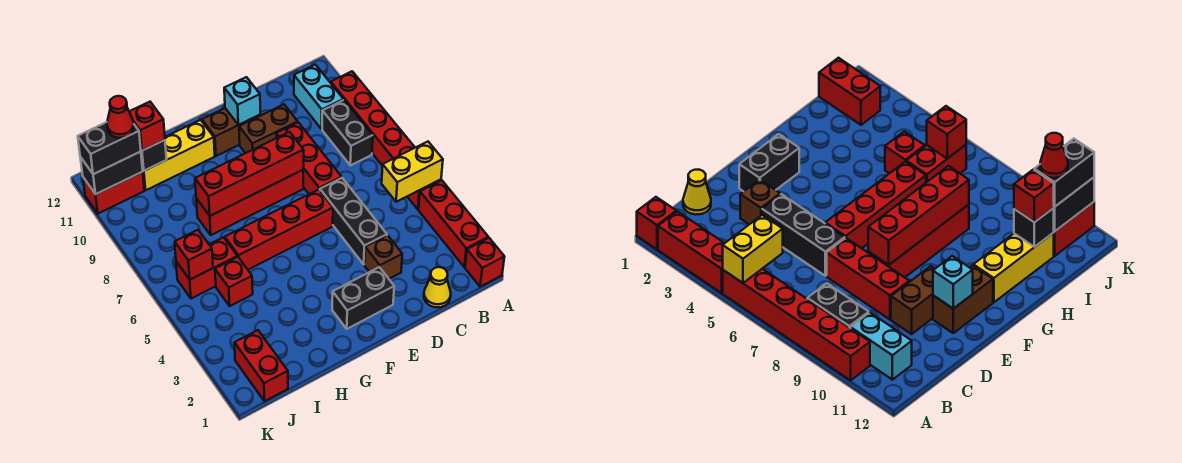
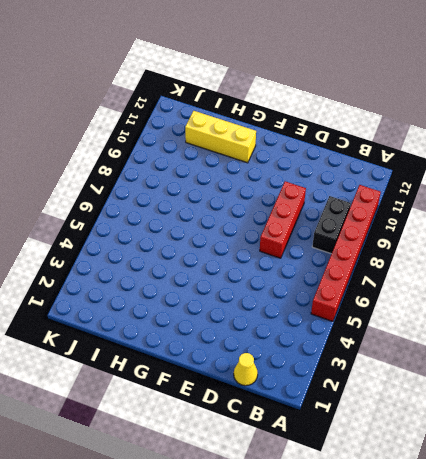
none -> red brick A1 level 1
none -> red brick A2:A4 level 1
none -> cyan brick B10:B11 level 1

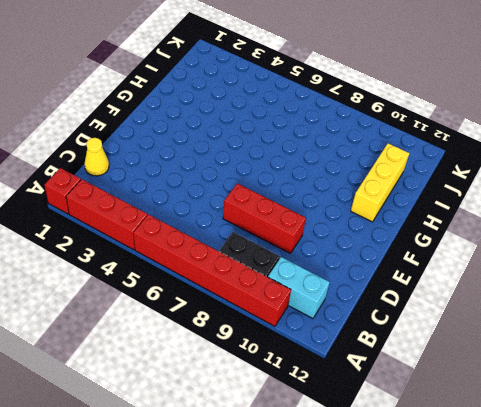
none -> brown brick D3 level 1
none -> black brick D4:D6 level 1
none -> brown brick D10:E10 level 1

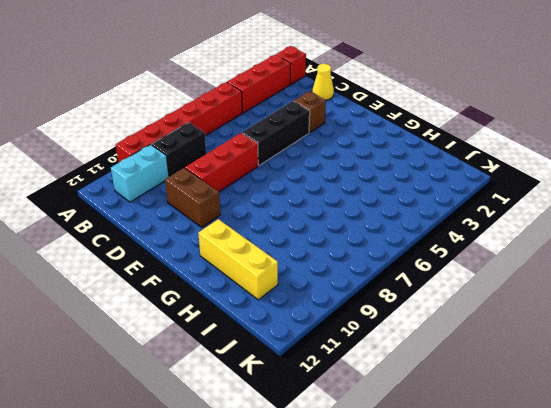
none -> black brick E2:F2 level 1
none -> red brick E6:H6 level 1
none -> red brick E8:H8 level 1

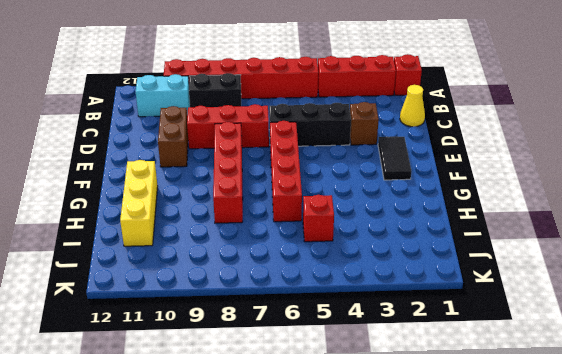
black tile E2:F2 level 1 -> black brick E2:F2 level 1
none -> brown brick E11:F11 level 1
none -> red brick I6:J6 level 1
none -> red brick J1:J2 level 1

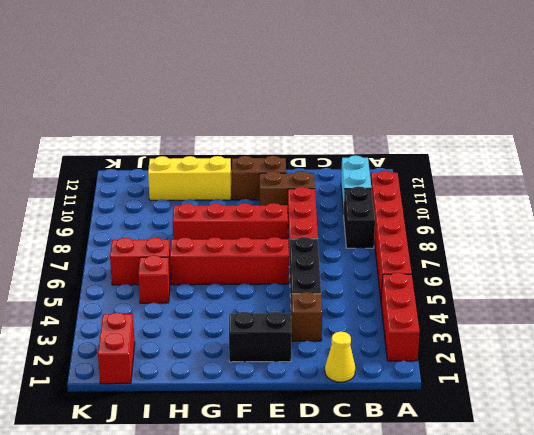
none -> red brick A1 level 1
none -> red brick J11:K11 level 1
none -> yellow brick A5:B5 level 2

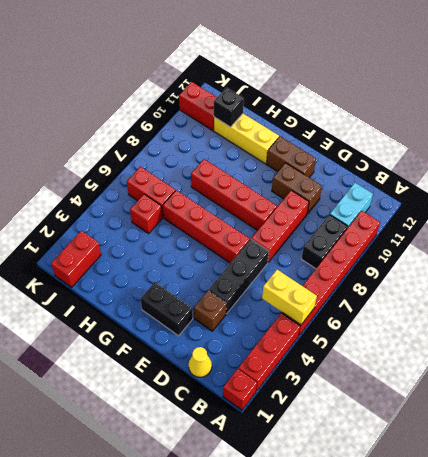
none -> red brick E8:H8 level 2
none -> cyan brick E11 level 2
none -> red brick J6 level 2

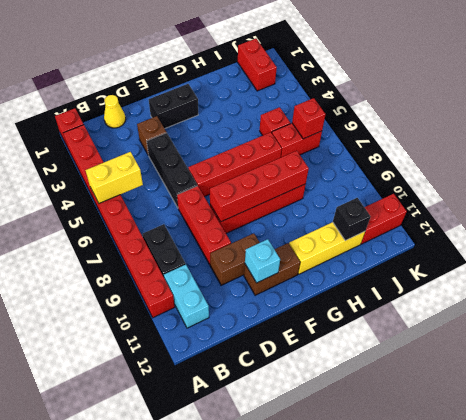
none -> black brick J11:K11 level 2
none -> red brick I11 level 3
none -> black brick J11:K11 level 3

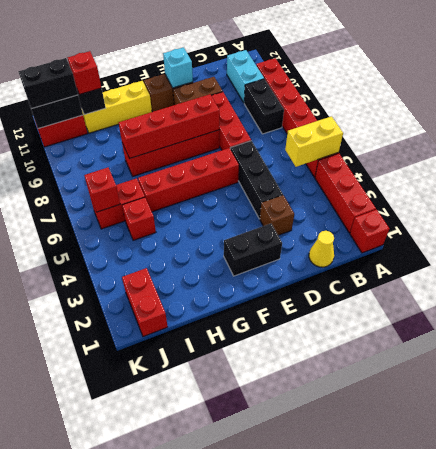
none -> red cone J11 level 4

